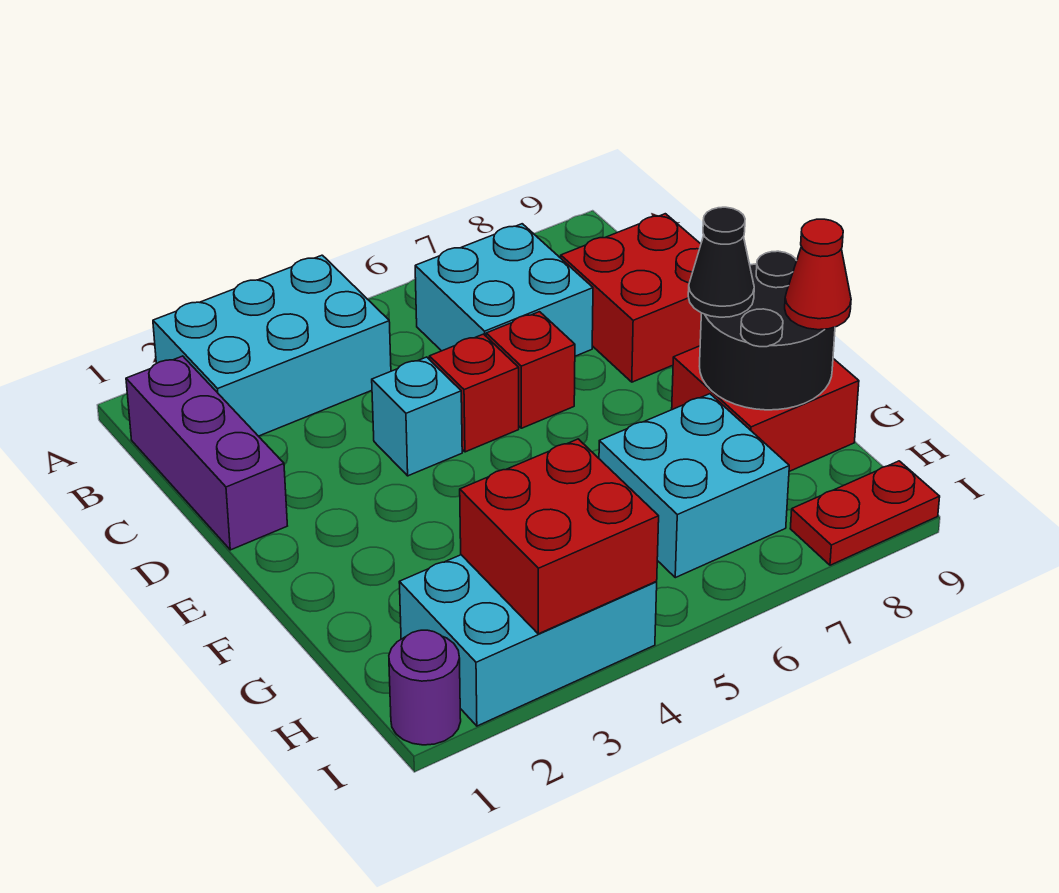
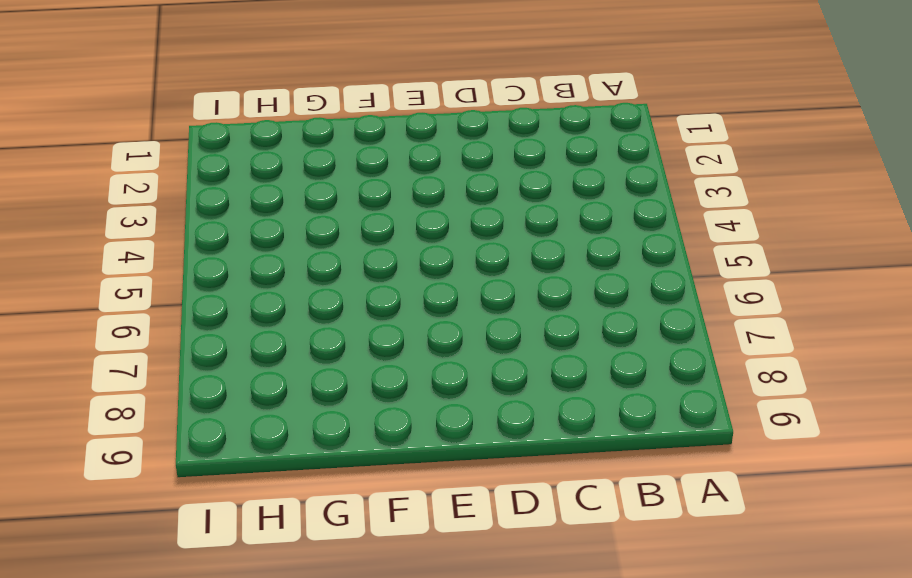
none -> cyan brick A2:B4 level 1
none -> purple brick B1:D1 level 1
none -> cyan brick B6:C7 level 1

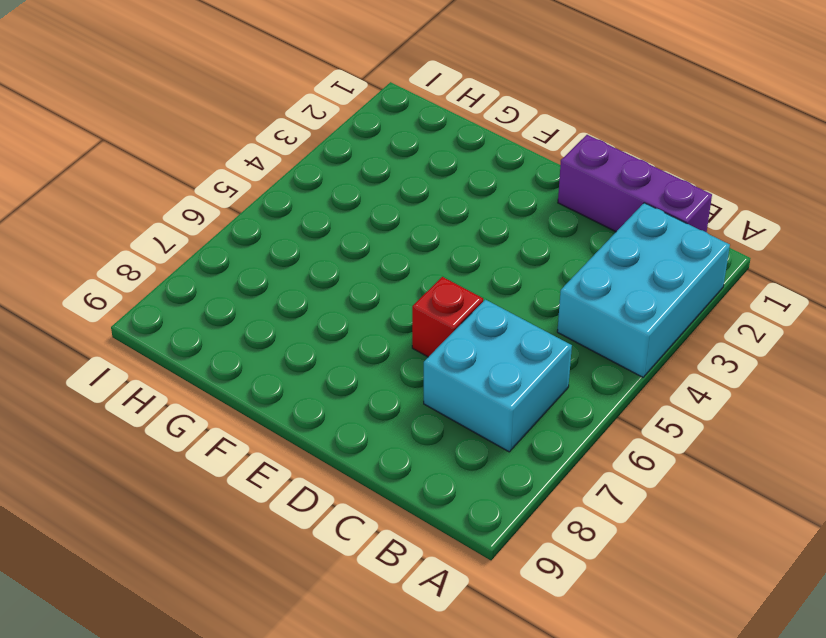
none -> red brick C8:D9 level 1
none -> cyan brick D4 level 1
none -> red brick D5 level 1

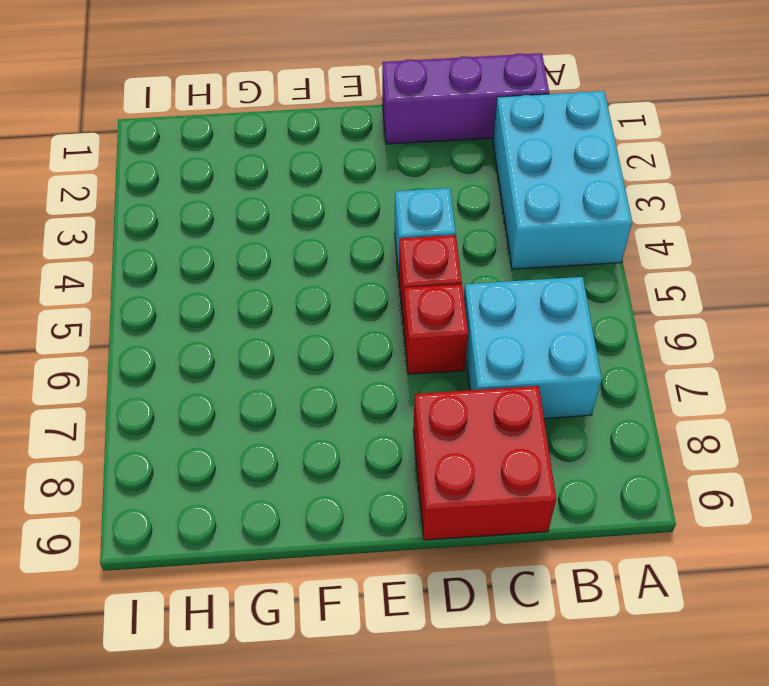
none -> red brick F8:G9 level 1
none -> cyan brick G6:H7 level 1
none -> cyan brick H2:I4 level 1

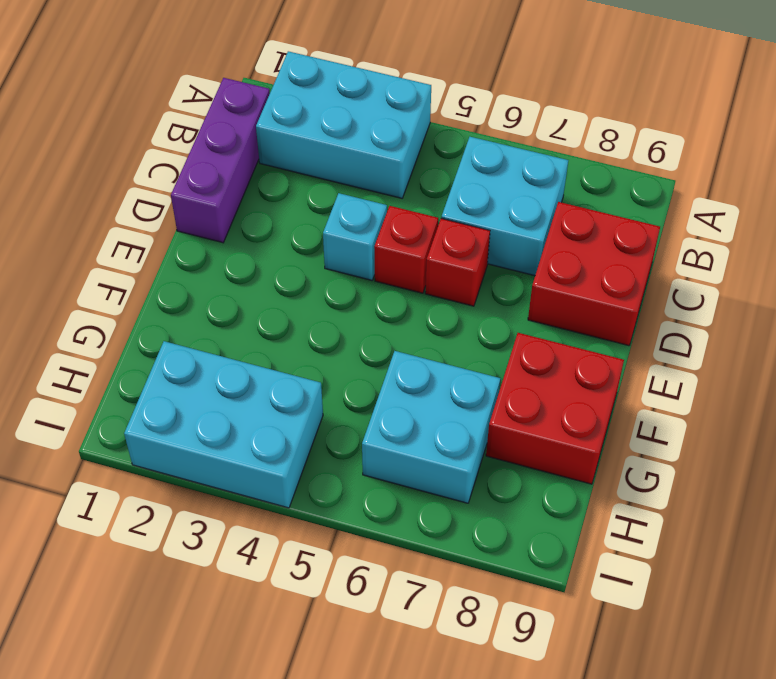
none -> purple round brick I1 level 1
none -> red plate I8:I9 level 1
none -> black round brick F8:G9 level 2

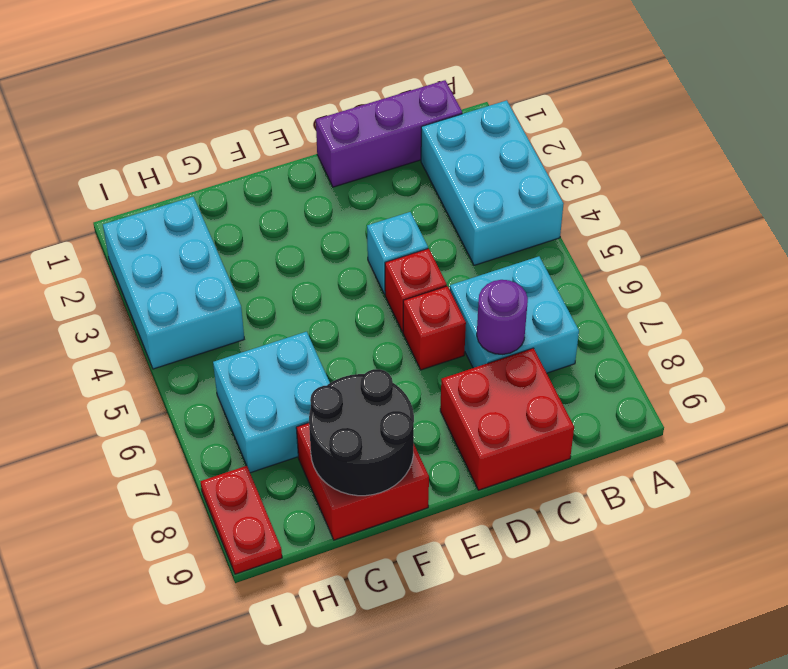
purple round brick C7 level 2 -> purple round brick I1 level 1
none -> red brick H3:I4 level 2
none -> black cone F8 level 3
none -> red cone G9 level 3

